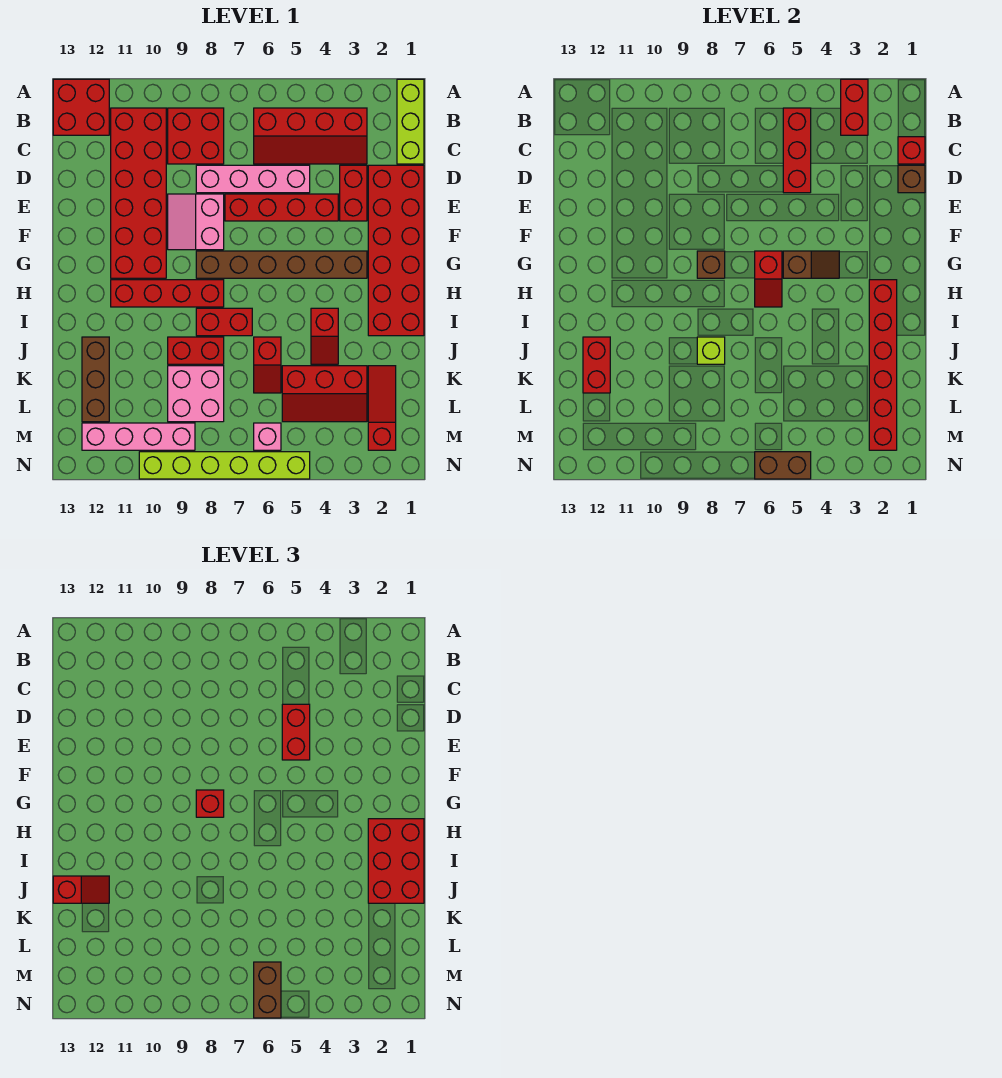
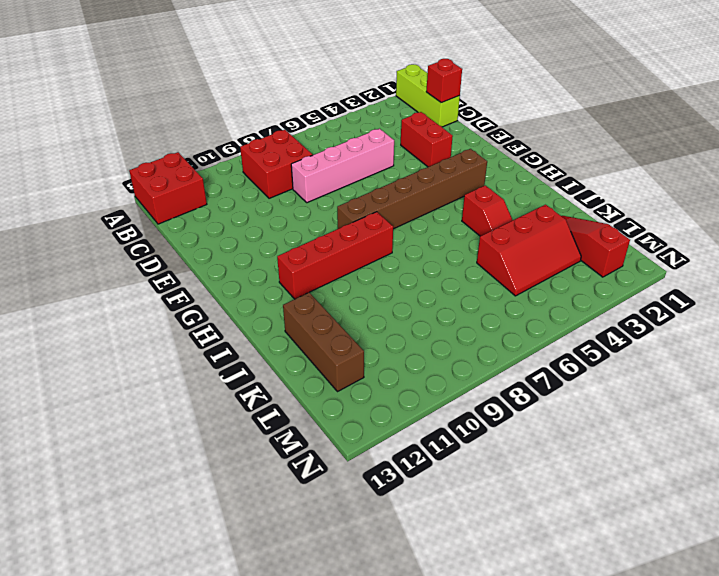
none -> red slope B3:C6 level 1 top B
none -> red brick B10:G11 level 1
none -> red brick D1:I2 level 1
none -> red brick E4:E7 level 1

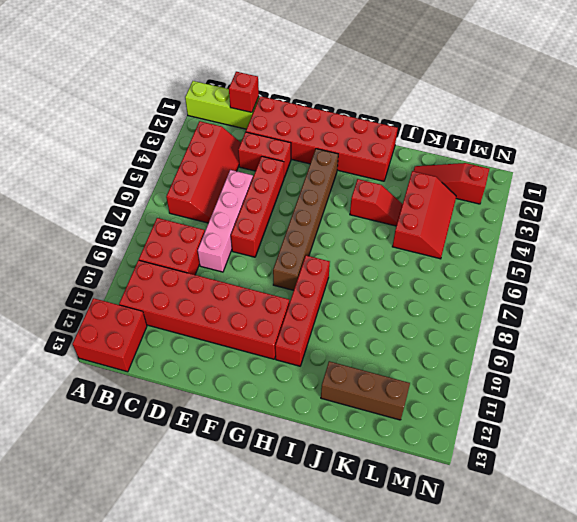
none -> pink slope E8:F9 level 1 top 8
none -> red brick I7:I8 level 1
none -> red slope J6:K6 level 1 top J
none -> red brick J8:J9 level 1

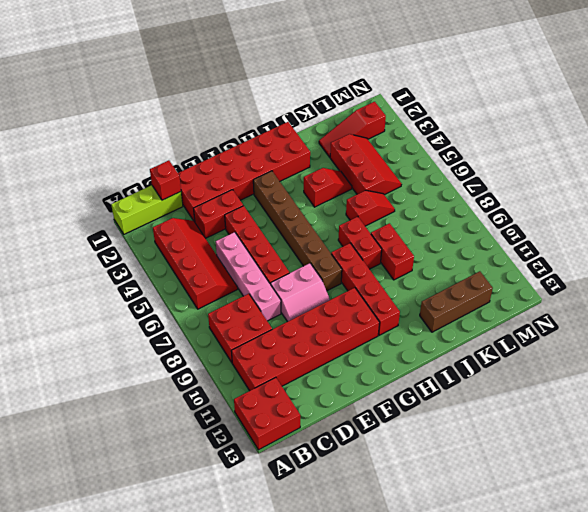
none -> pink brick K8:L9 level 1
none -> pink brick M6 level 1
none -> pink brick M9:M12 level 1
none -> lime brick N5:N10 level 1

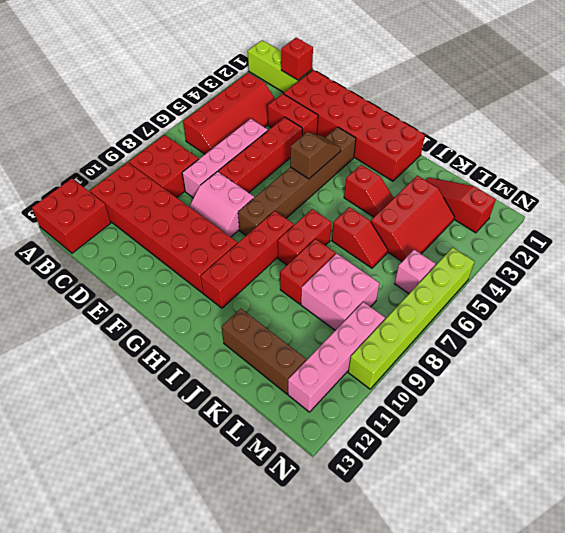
none -> red brick A3:B3 level 2
none -> red brick B5:D5 level 2
none -> brown brick D1 level 2
none -> red slope G6:H6 level 2 top G

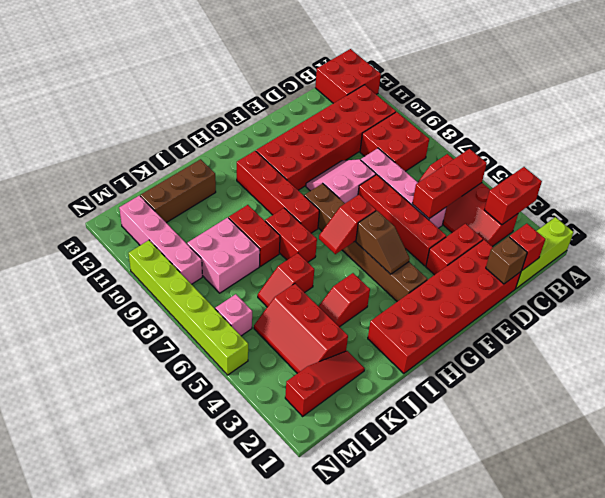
none -> brown brick G8 level 2
none -> red brick H2:M2 level 2
none -> lime brick J8 level 2
none -> red brick J12:K12 level 2

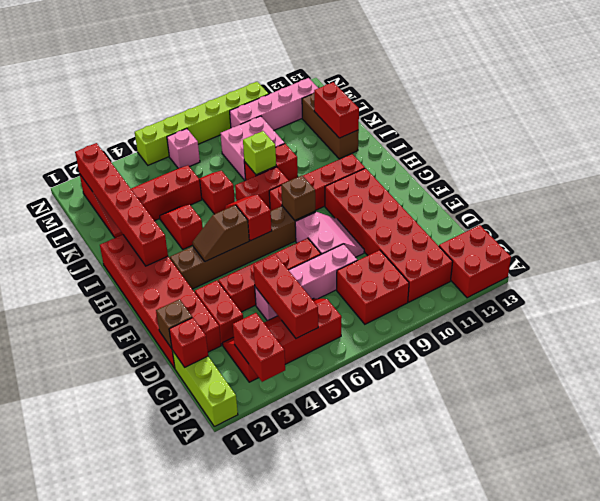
none -> brown brick N5:N6 level 2
none -> red brick D5:E5 level 3
none -> red brick G8 level 3
none -> red brick H1:J2 level 3

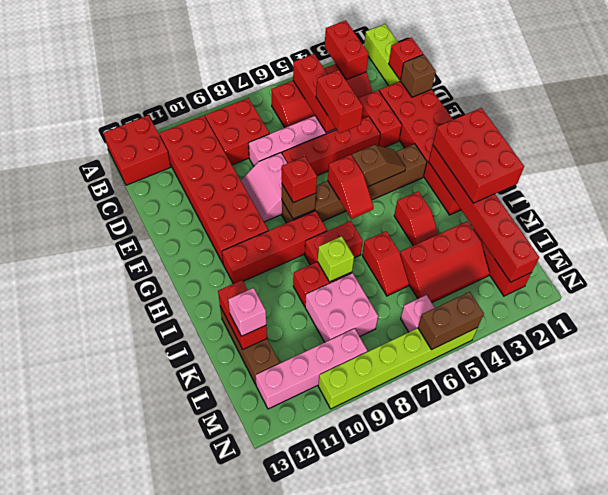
pink brick K12 level 3 -> none
none -> red slope J12:J13 level 3 top 13
none -> brown brick M6:N6 level 3

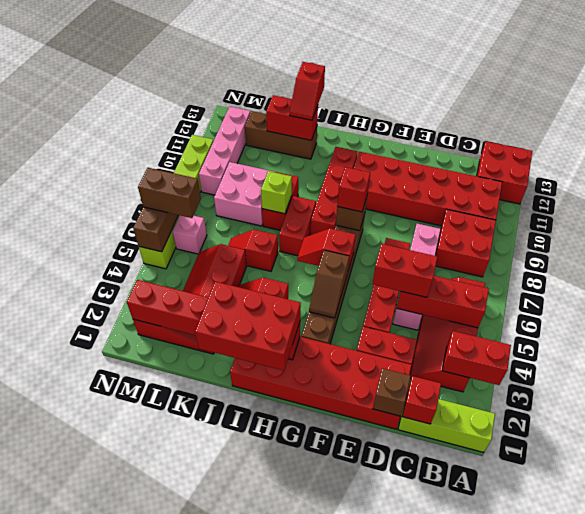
none -> pink slope E8:F9 level 1 top 8

